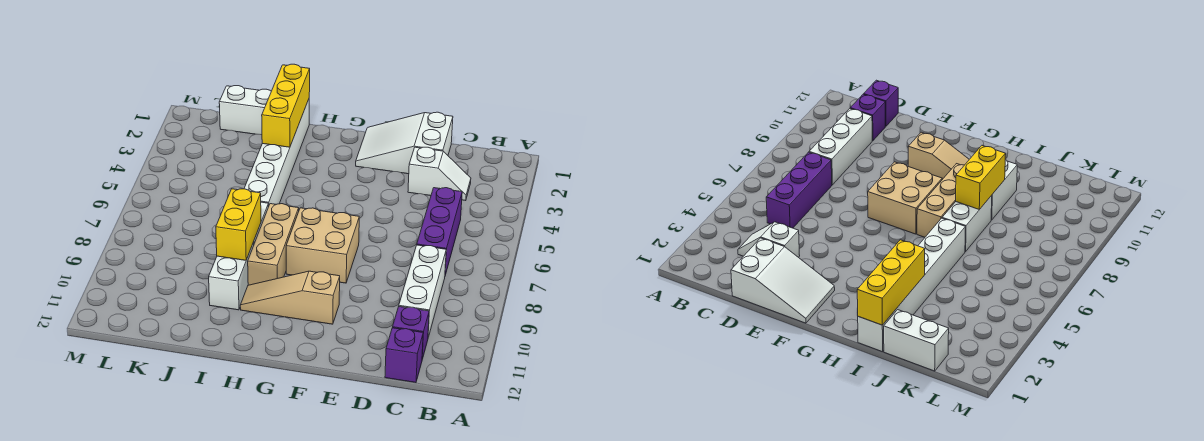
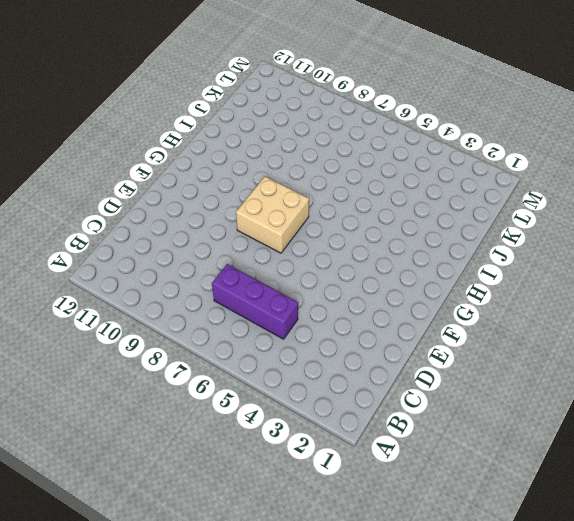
none -> white slope C3:D3 level 1 top D
none -> white brick C8:C10 level 1
none -> purple brick C11 level 1

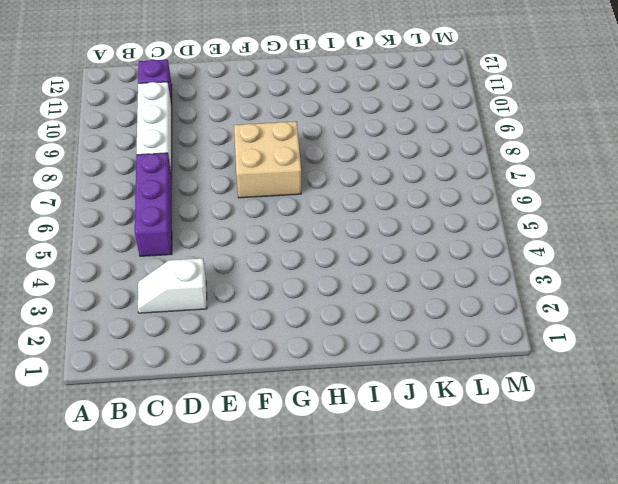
none -> purple brick C12 level 1
none -> white slope D1:F2 level 1 top D
none -> tan slope F10:H10 level 1 top F

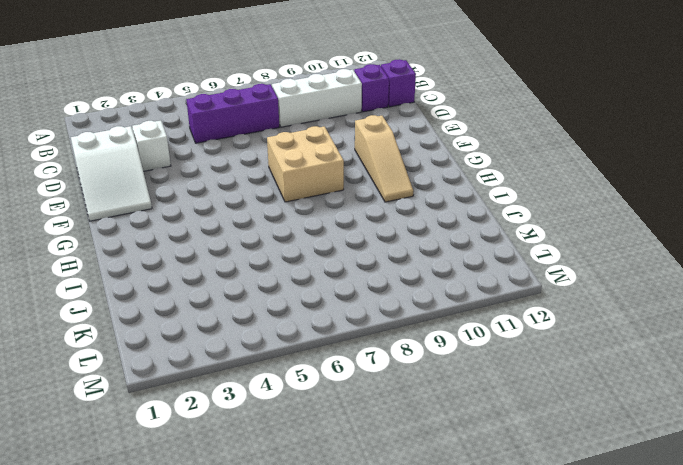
none -> tan brick H7:H9 level 1
none -> white brick I1:I6 level 1
none -> white brick I7:I8 level 1

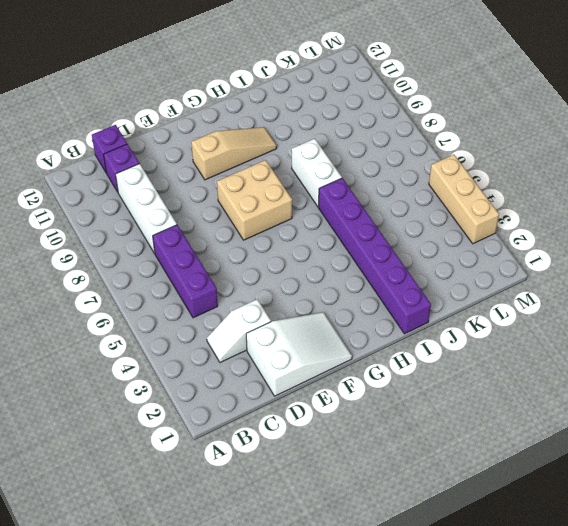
purple brick I1:I6 level 1 -> white brick I1:I6 level 1
tan brick M3:M5 level 1 -> tan brick H7:H9 level 1
none -> white brick I9:I10 level 1
none -> white brick J1:K1 level 1
none -> yellow brick I1:I3 level 2

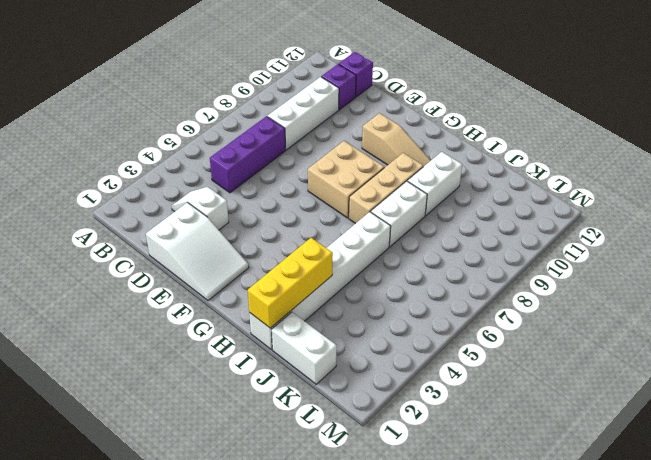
none -> yellow brick I8:I9 level 2

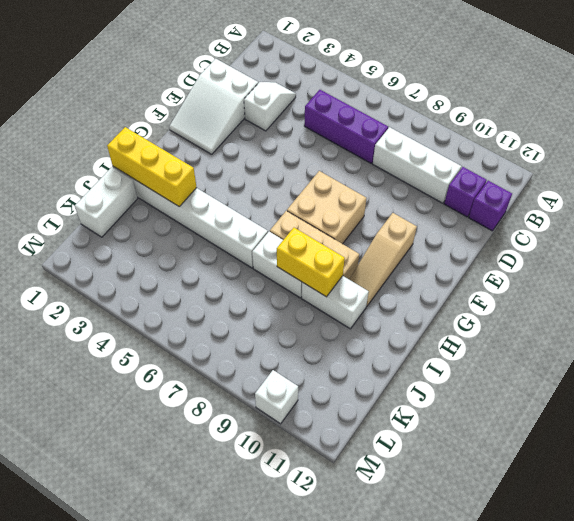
white brick M10 level 1 -> none

